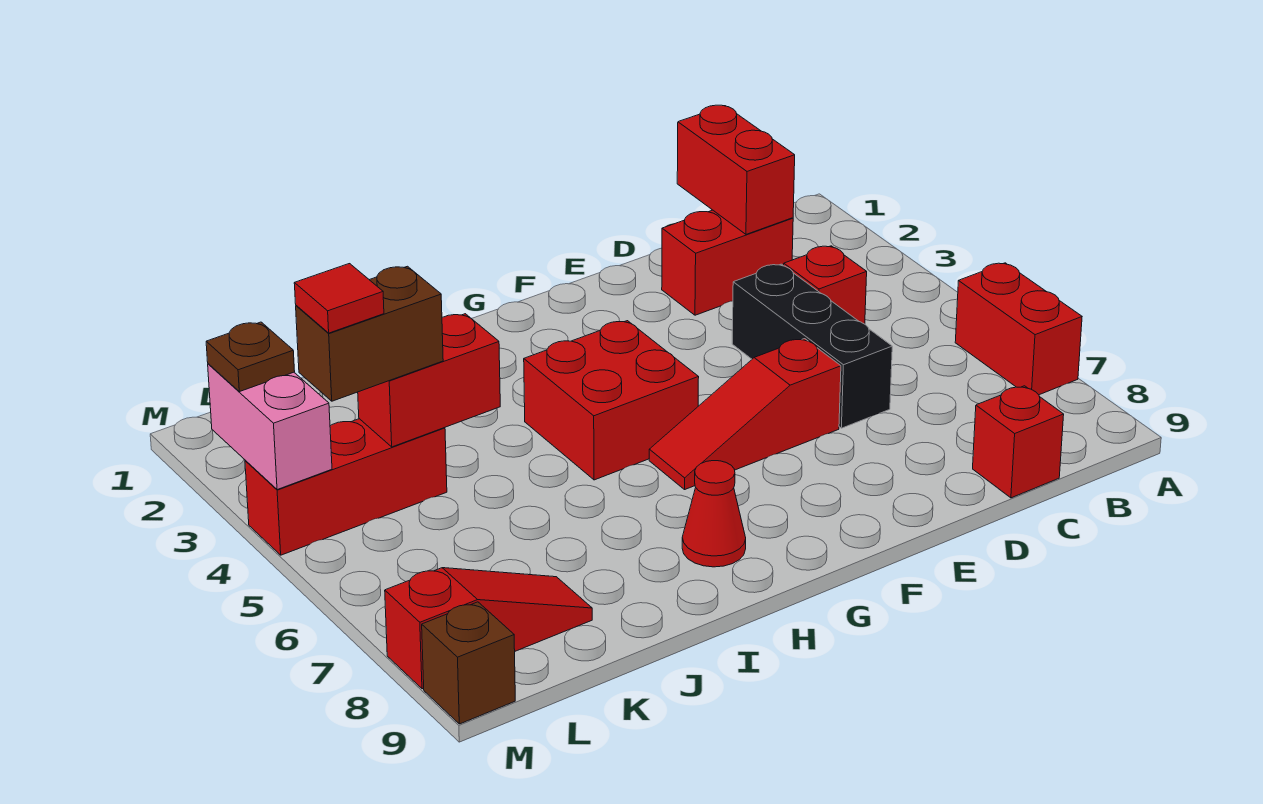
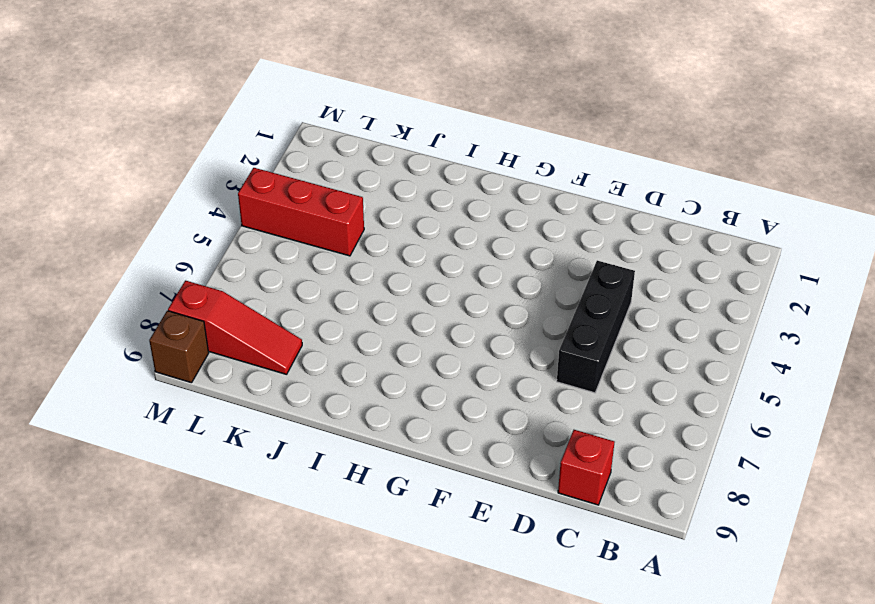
none -> red brick A6:A7 level 1
none -> red brick C2:D2 level 1
none -> red brick C4 level 1

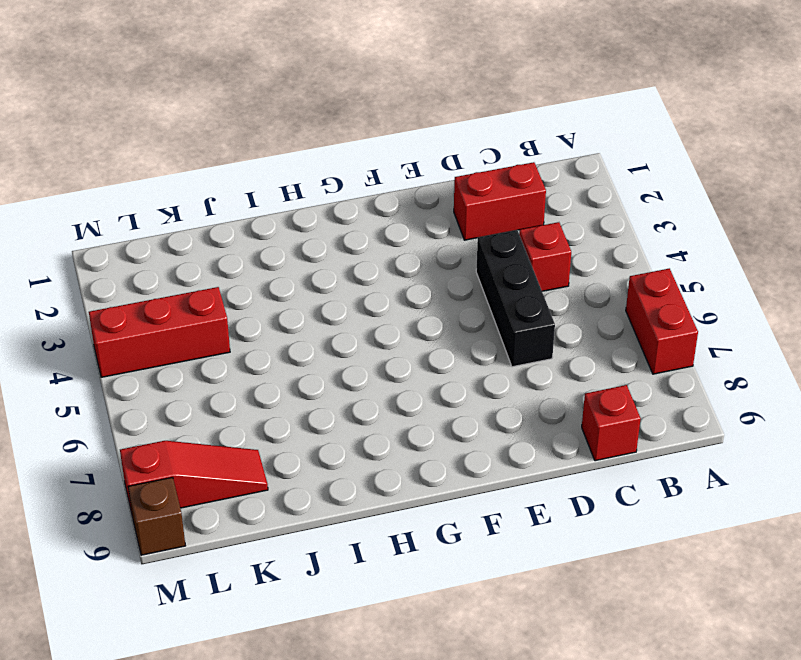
none -> red slope E6:G6 level 1 top E
none -> red brick G4:H5 level 1
none -> red cone H8 level 1

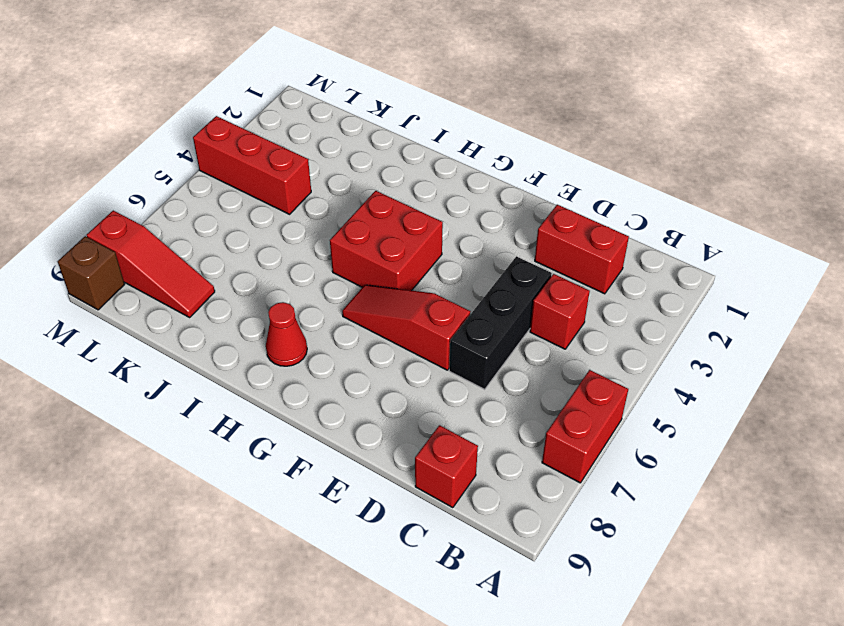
none -> red brick C1:C2 level 2
none -> red brick J4:K4 level 2
none -> pink brick M3:M4 level 2

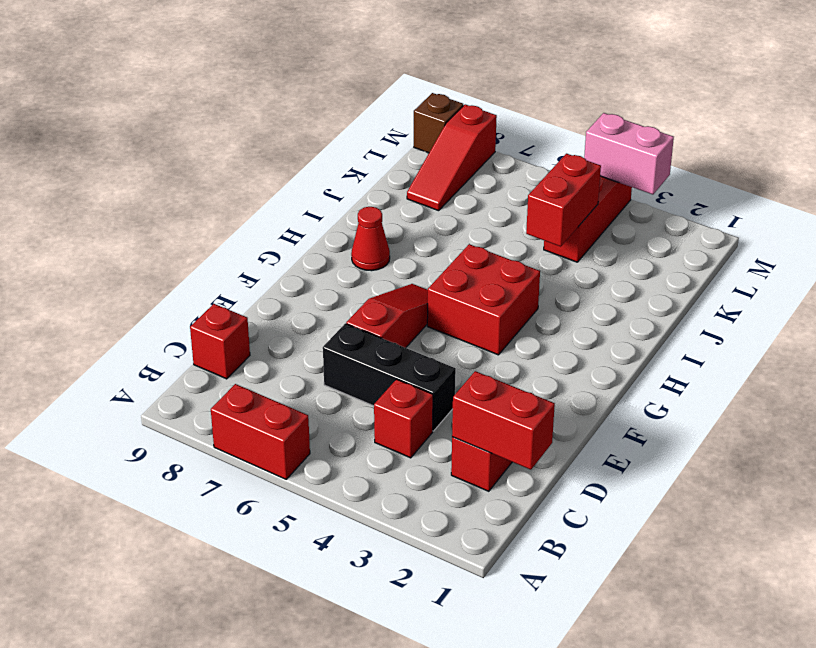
none -> brown brick K4:L4 level 3
none -> brown plate M3 level 3
none -> red tile L4 level 4

